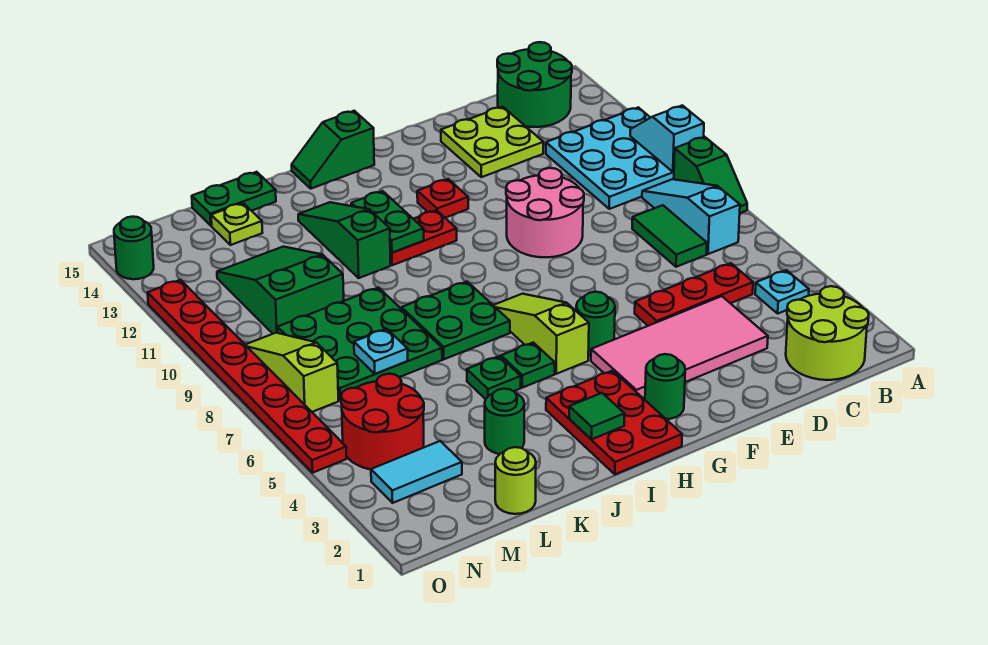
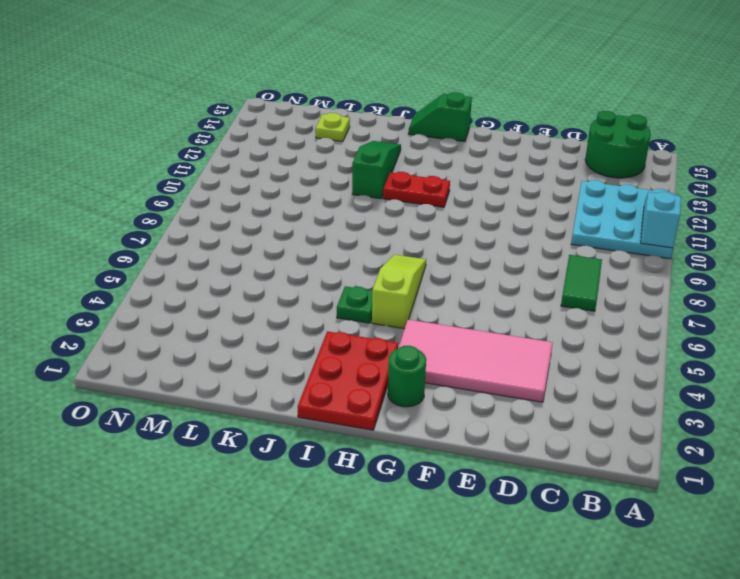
none -> green slope A8:A9 level 1 top 9
none -> lime round brick B1:C2 level 1
none -> cyan plate B4 level 1
none -> cyan slope B7:B9 level 1 top 7

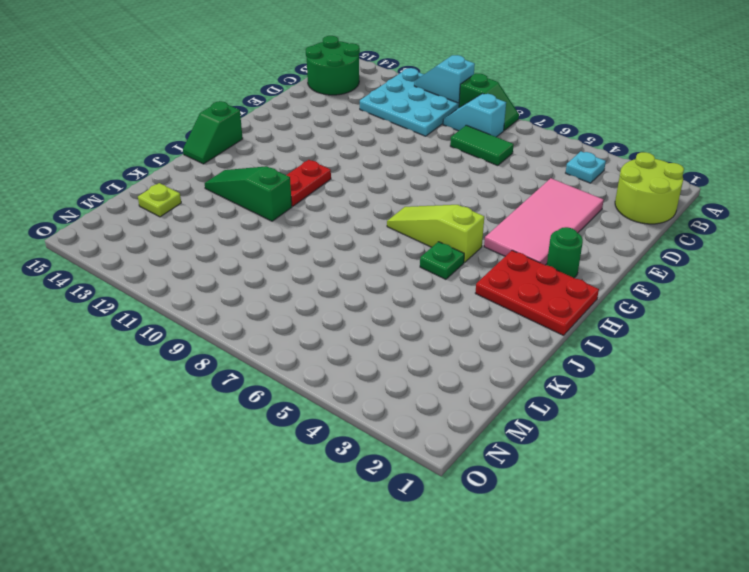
cyan slope B8:B9 level 1 top 8 -> cyan slope B7:B9 level 1 top 7
none -> red plate C5:E5 level 1
none -> lime plate D13:E14 level 1
none -> pink round brick E9:F10 level 1
none -> green round brick G5 level 1

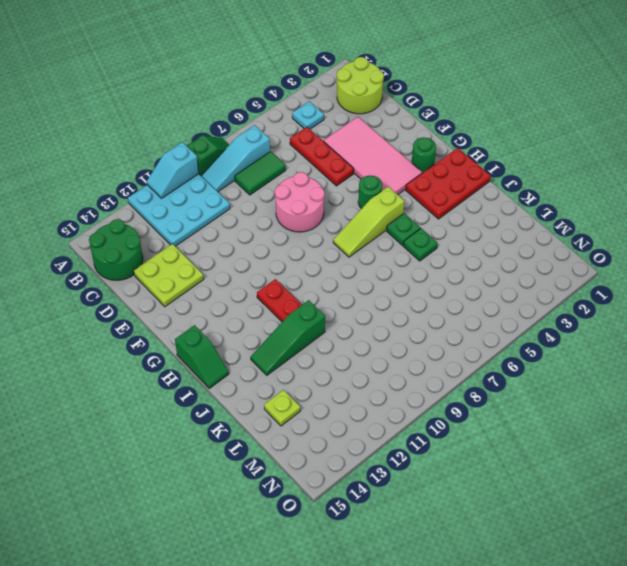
pink round brick E7:F8 level 1 -> pink round brick E9:F10 level 1
none -> red plate G12 level 1
none -> green plate I7:J8 level 1
none -> green round brick K3 level 1
none -> green plate K7:M9 level 1

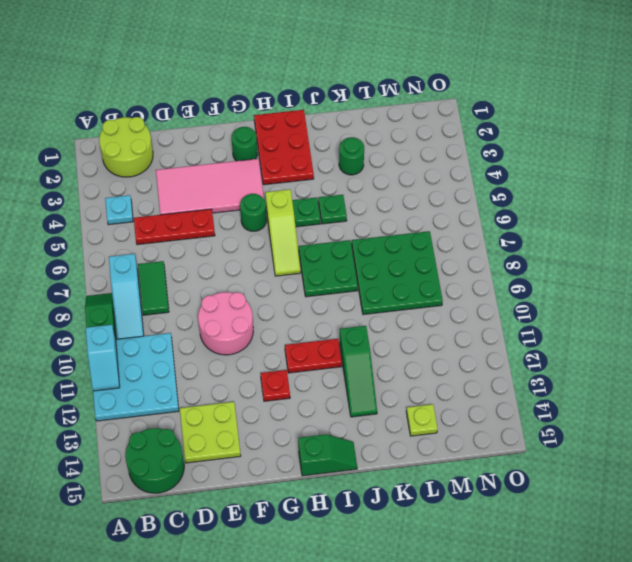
none -> green plate K15:L15 level 1
none -> lime round brick L1 level 1
none -> green slope L10:M12 level 1 top 10
none -> cyan tile M3:N3 level 1

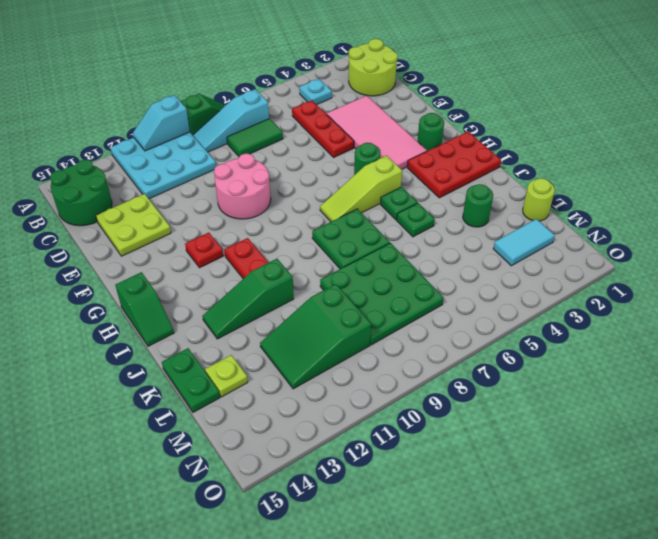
cyan tile M2:M3 level 1 -> cyan tile M3:N3 level 1
none -> red round brick M4:N5 level 1
none -> lime slope N7:N9 level 1 top 7
none -> red plate O5:O12 level 1
none -> green round brick O14 level 1

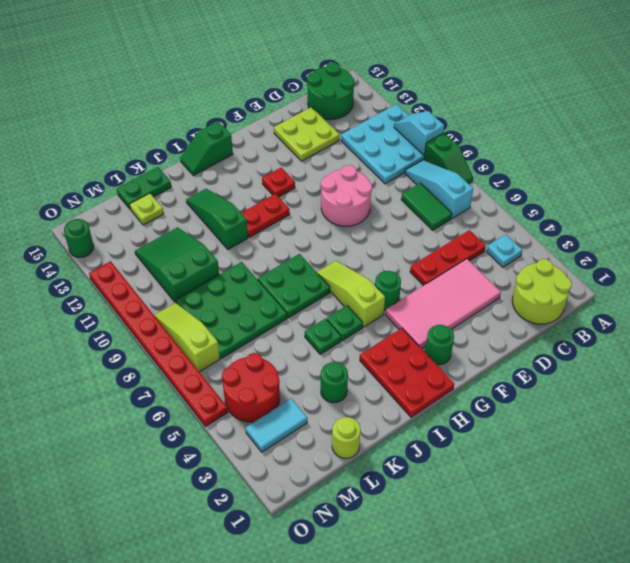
none -> green tile I2 level 2
none -> green plate I11:I12 level 2
none -> cyan plate L7 level 2

